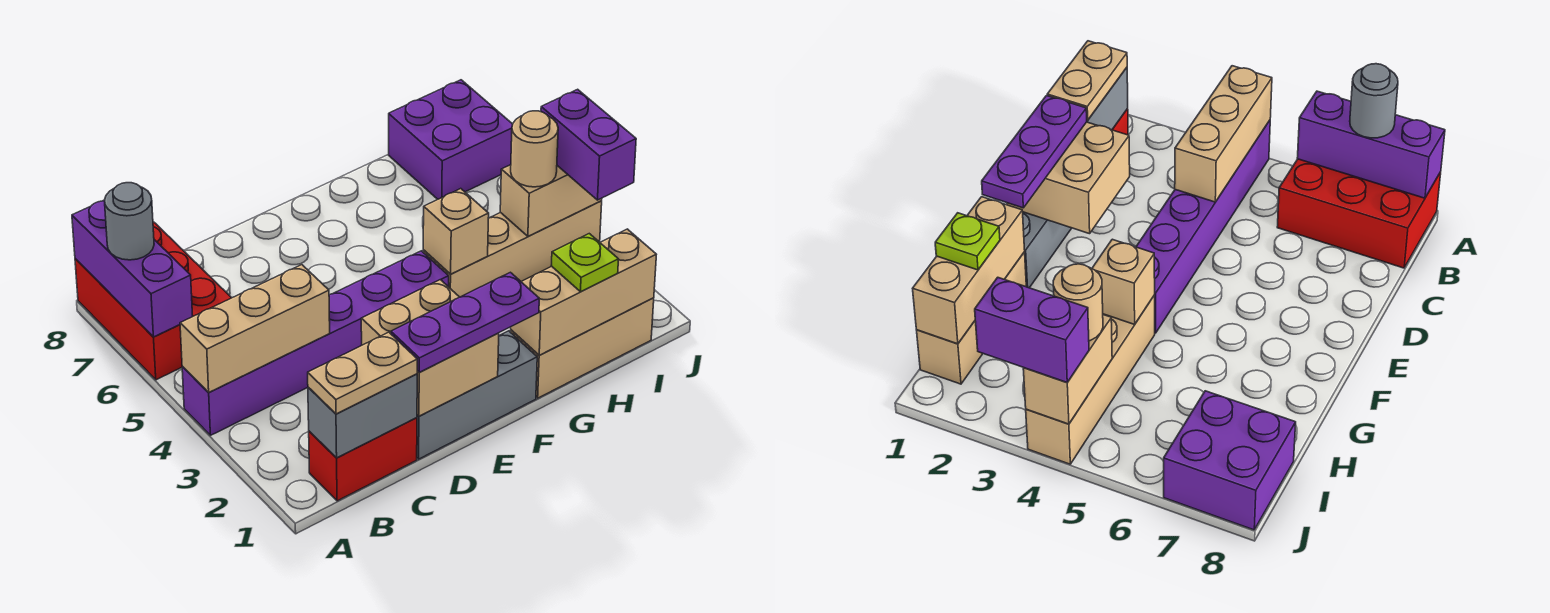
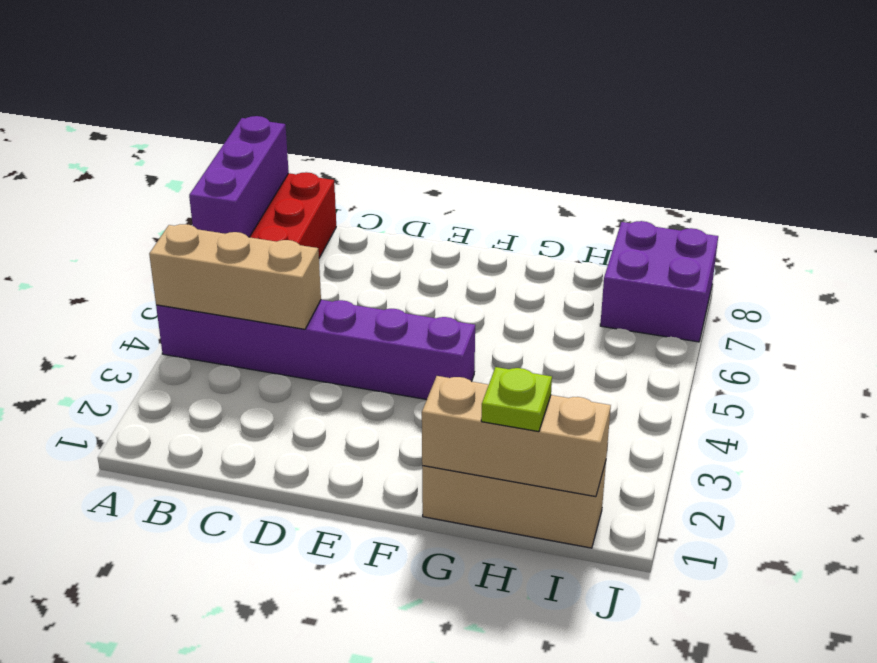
none -> red brick B1:C1 level 1
none -> grey brick D1:F1 level 1
none -> tan brick G4:J4 level 1

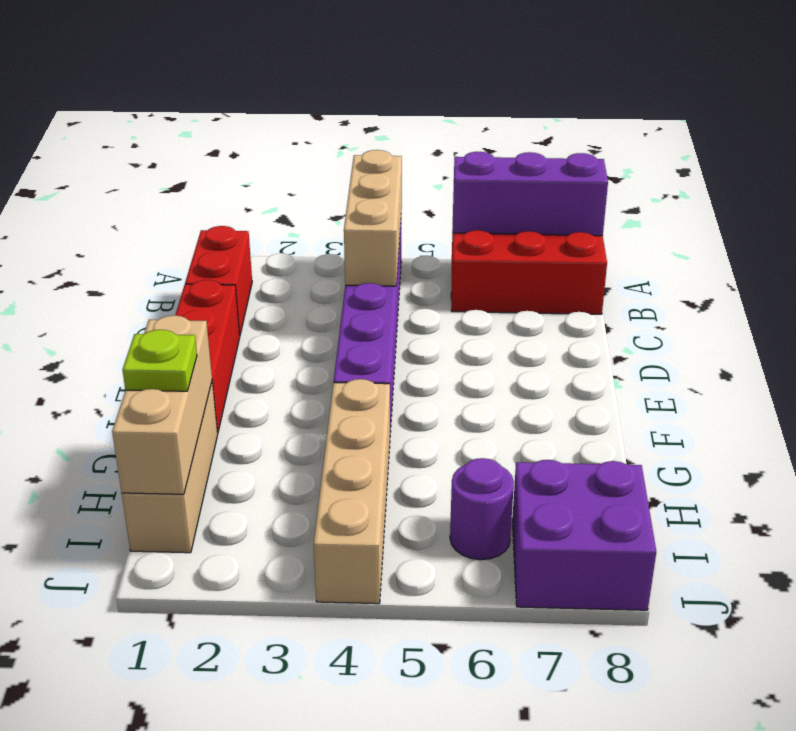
red brick D1:F1 level 1 -> grey brick D1:F1 level 1
purple round brick I6 level 1 -> none
none -> grey brick B1:C1 level 2
none -> tan brick D1:E2 level 2
none -> tan brick G4 level 2

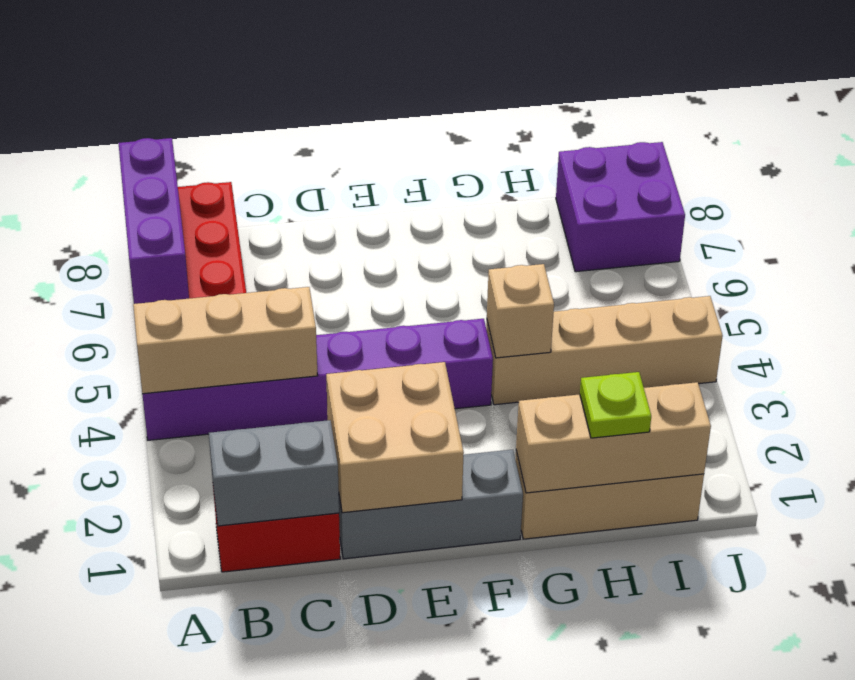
none -> tan brick I4:J4 level 2
none -> grey round brick A7 level 3
none -> tan plate B1:C1 level 3

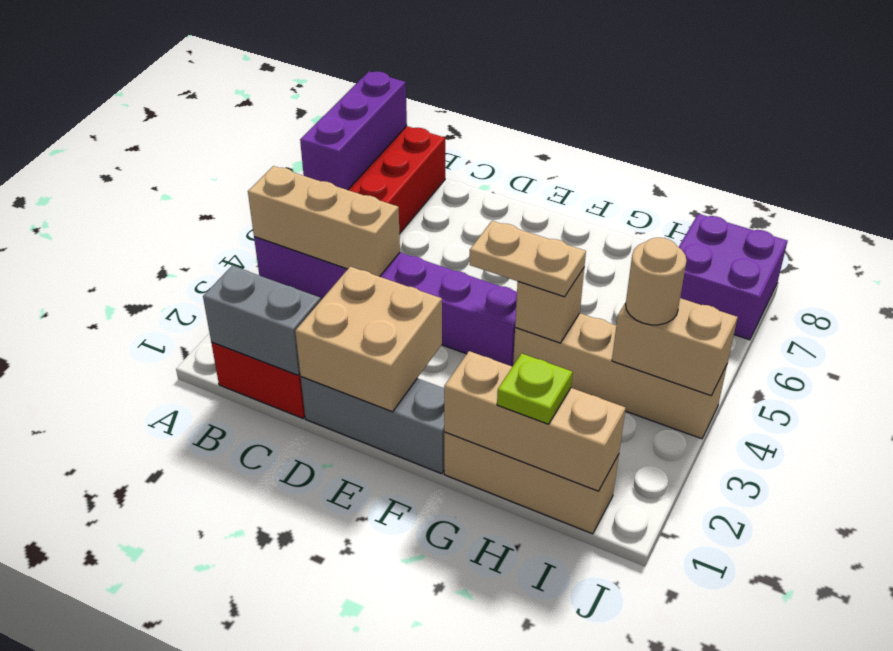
tan plate F4:G4 level 3 -> tan plate B1:C1 level 3
none -> grey round brick A7 level 3
none -> purple plate D1:F1 level 3
none -> purple brick J3:J4 level 3

